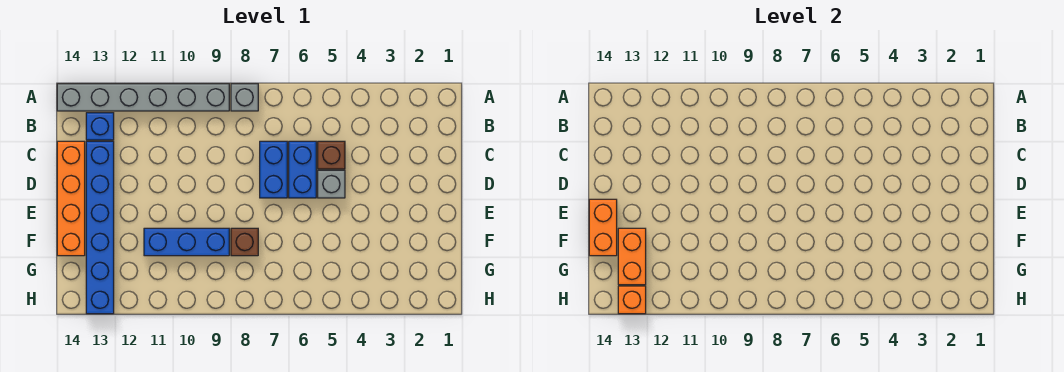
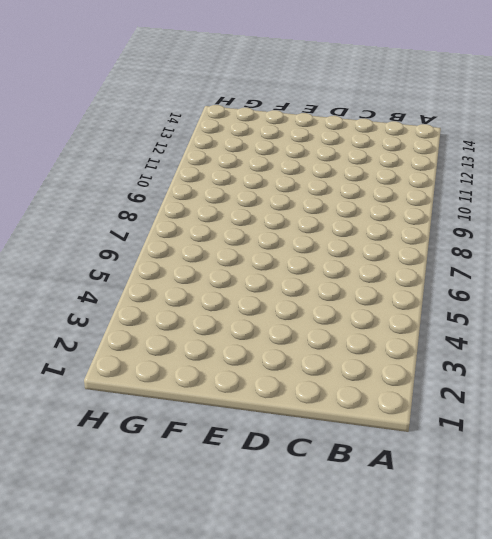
none -> grey brick A8 level 1
none -> grey brick A9:A14 level 1
none -> blue brick B13 level 1

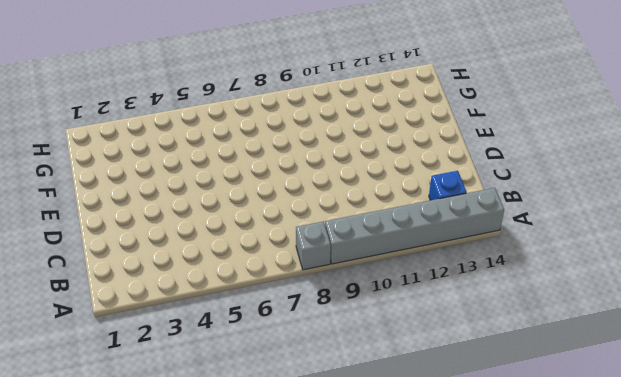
none -> brown brick C5 level 1
none -> blue brick C6:D6 level 1
none -> blue brick C7:D7 level 1

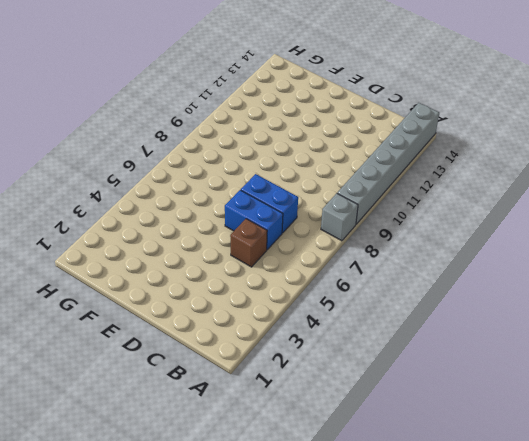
none -> blue brick B13 level 1
none -> blue brick C13:H13 level 1
none -> orange brick C14:F14 level 1

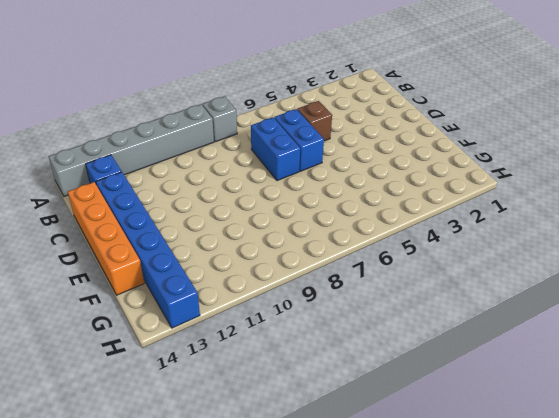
none -> grey brick D5 level 1
none -> brown brick F8 level 1
none -> blue brick F9:F11 level 1

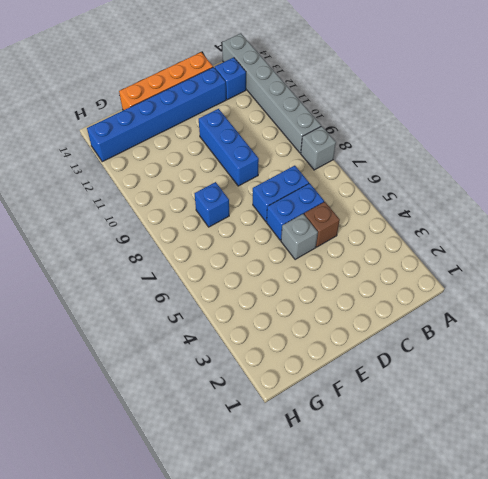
blue brick D9:D11 level 1 -> blue brick F9:F11 level 1
blue brick F8 level 1 -> brown brick F8 level 1
none -> orange brick E14:F14 level 2
none -> orange brick F13:G13 level 2
none -> orange brick H13 level 2

